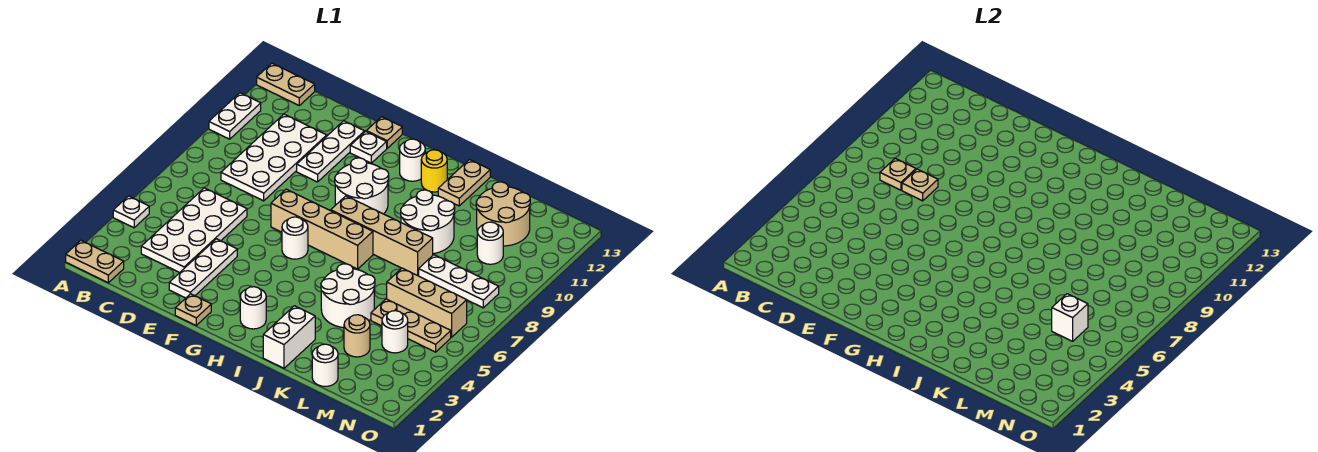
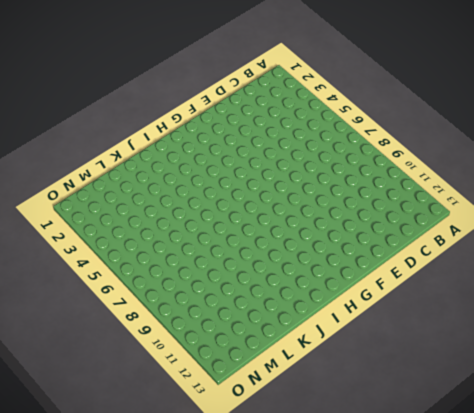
none -> tan plate A1:B1 level 1
none -> white plate A4 level 1
none -> white plate A10:A11 level 1
none -> tan plate A13:B13 level 1

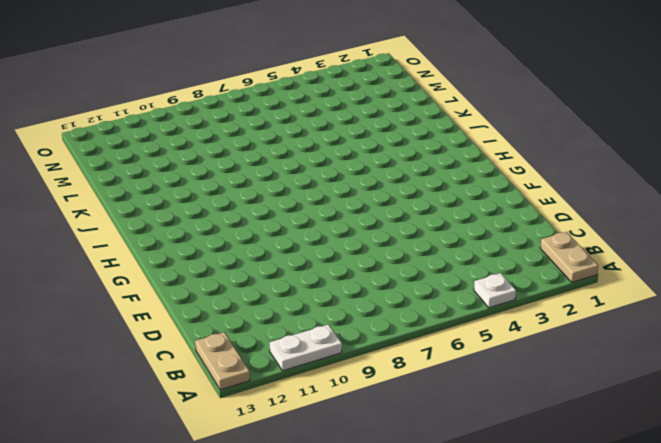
none -> white plate C3:D6 level 1
none -> white plate C8:D11 level 1
none -> white plate E2:E4 level 1
none -> white plate E10:E12 level 1

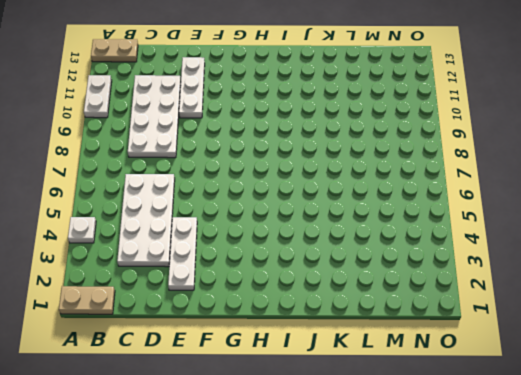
none -> tan plate F1 level 1
none -> tan brick F7:I7 level 1
none -> white plate F12 level 1
none -> tan plate F13 level 1

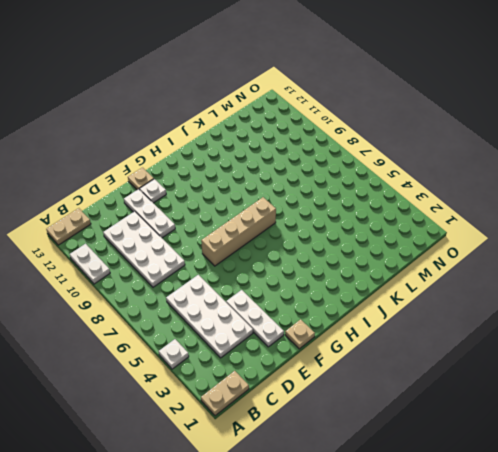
none -> white round brick G6 level 1
none -> white round brick G9:H10 level 1
none -> white round brick H2 level 1
none -> tan brick H8:K8 level 1

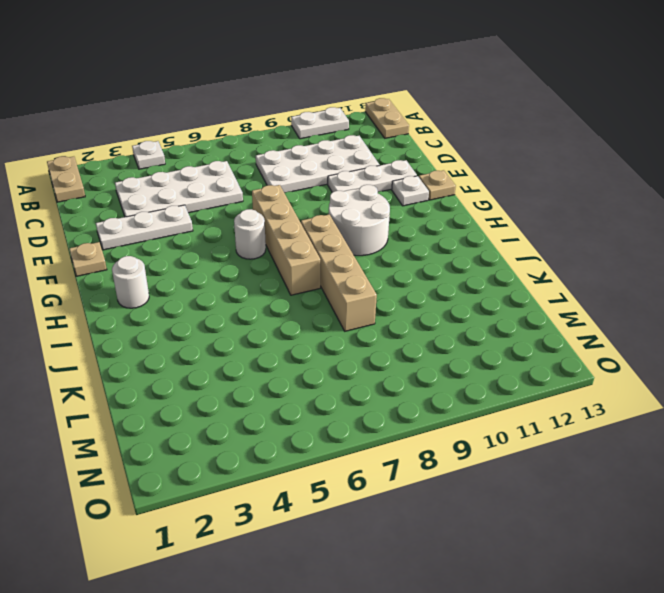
none -> white round brick H12 level 1
none -> yellow round brick I12 level 1
none -> white brick J1:J2 level 1
none -> white round brick J4:K5 level 1

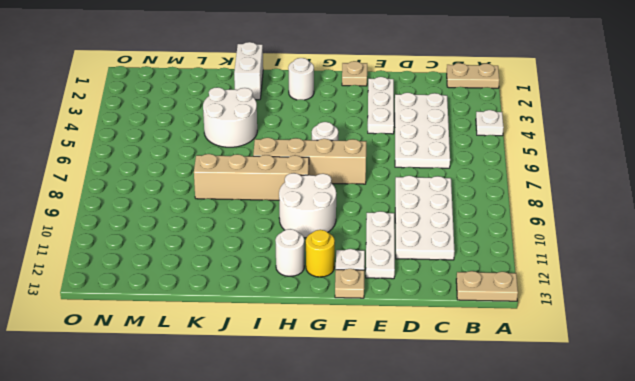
yellow round brick G12 level 1 -> yellow round brick I12 level 1
none -> white plate A10:A11 level 1
none -> white round brick J9:K10 level 1
none -> tan plate J12:J13 level 1
none -> white round brick L1 level 1

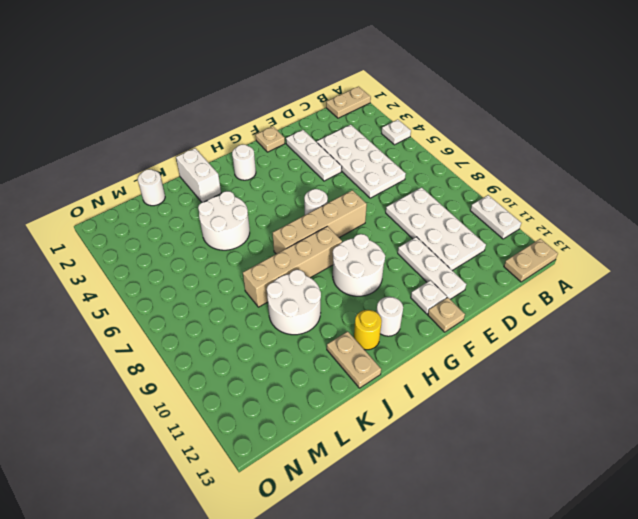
none -> tan round brick L3 level 1
none -> tan plate L5:N5 level 1
none -> tan brick L6:N6 level 1
none -> white plate L8:N8 level 1

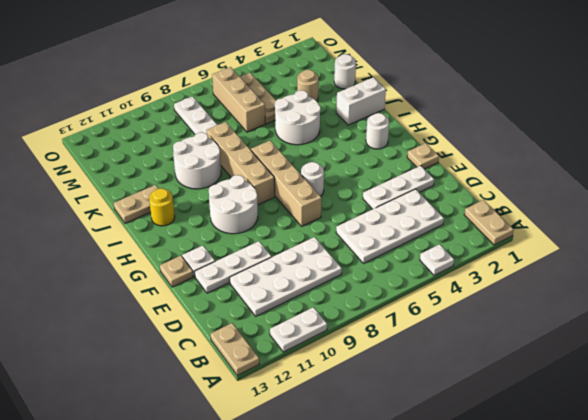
none -> white round brick H12 level 1
none -> tan round brick L11:M12 level 1
none -> white round brick M4 level 1
none -> white round brick M10 level 1

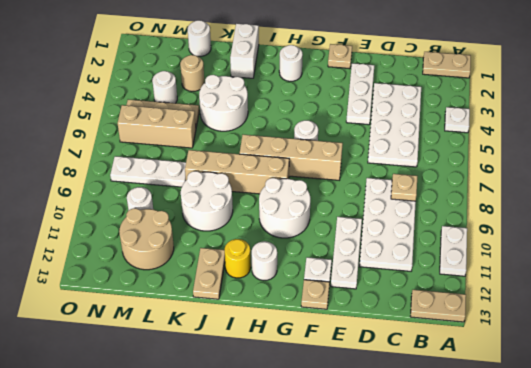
none -> tan plate D8 level 2
none -> white brick M5 level 2

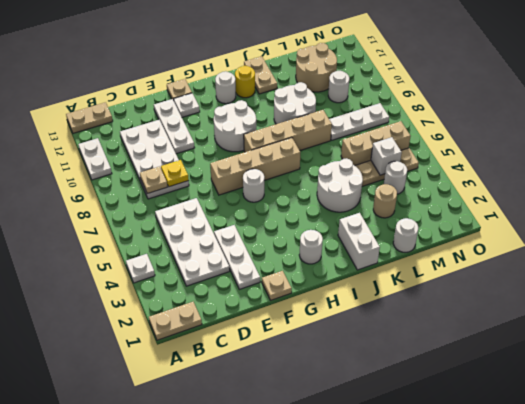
yellow plate D8 level 2 -> tan plate D8 level 2

